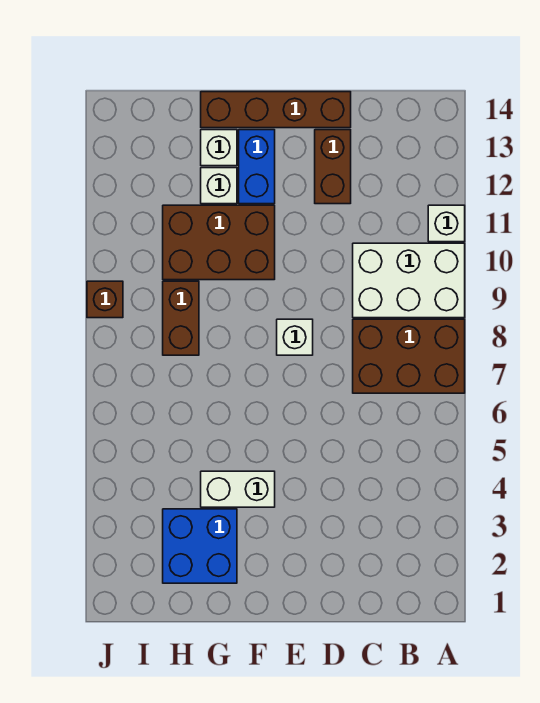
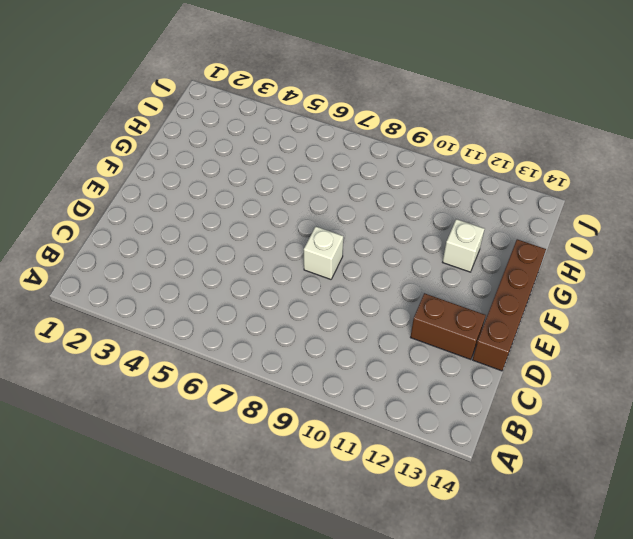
none -> brown brick A7:C8 level 1
none -> white brick A9:C10 level 1
none -> white brick A11 level 1

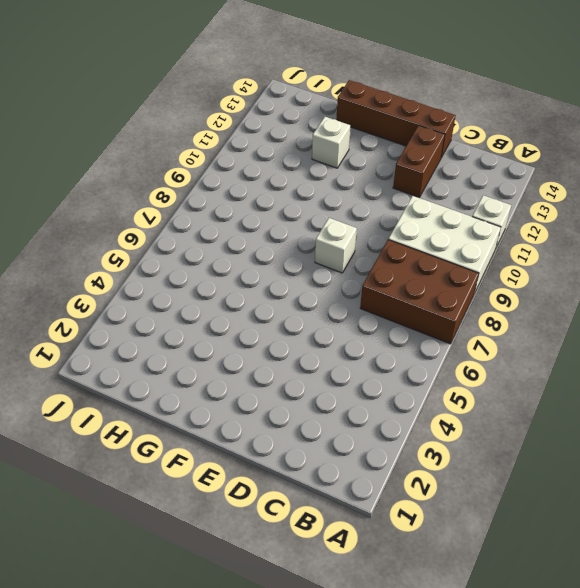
none -> white brick F4:G4 level 1
none -> brown brick F10:H11 level 1
none -> blue brick F12:F13 level 1

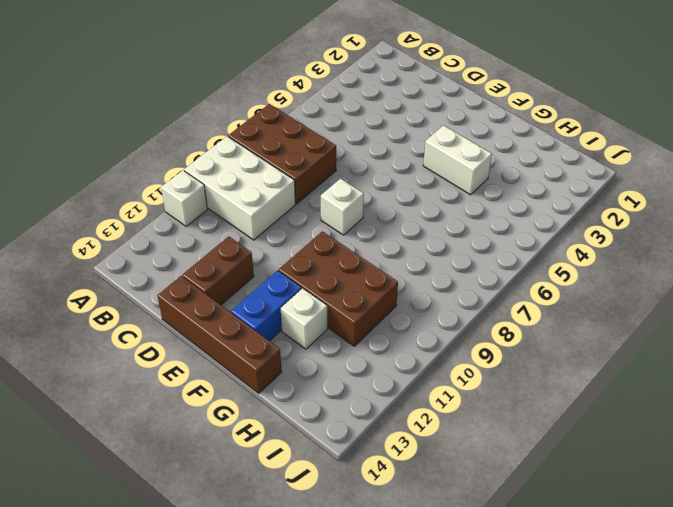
none -> blue brick G2:H3 level 1
none -> white brick G13 level 1
none -> brown brick H8:H9 level 1

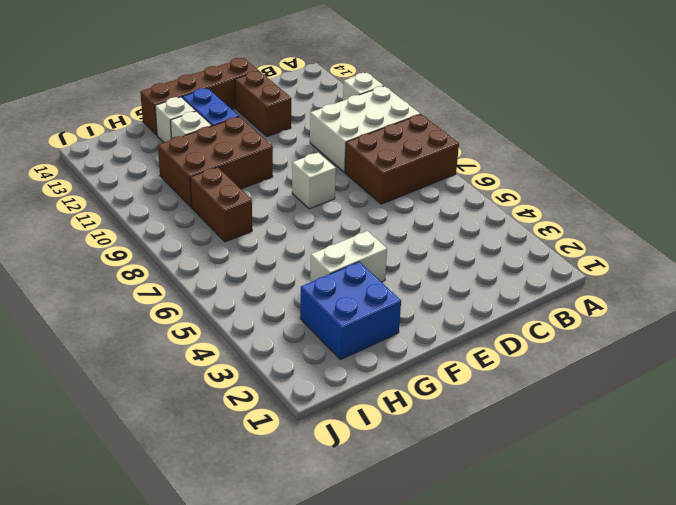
none -> brown brick J9 level 1

